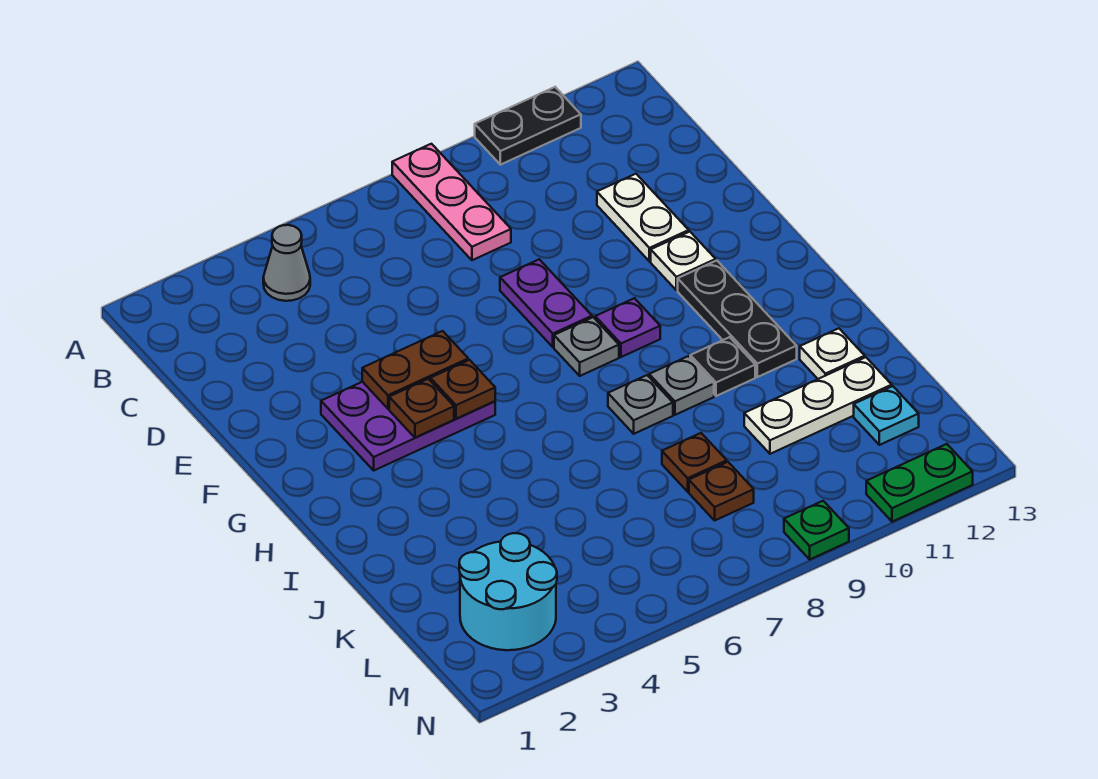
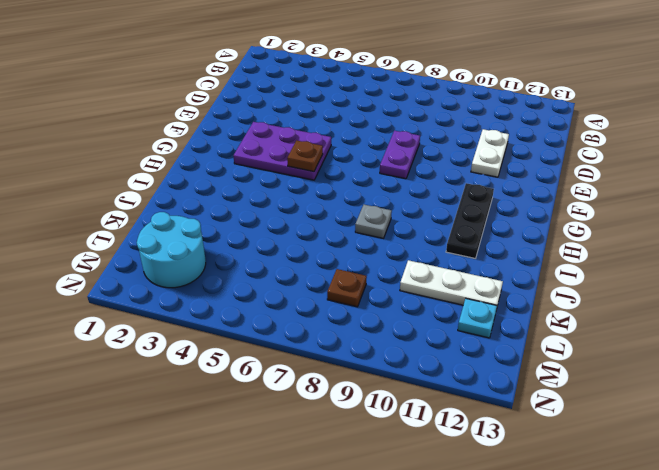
none -> pink plate A8:C8 level 1
none -> black plate A10:A11 level 1
none -> grey cone B4 level 1

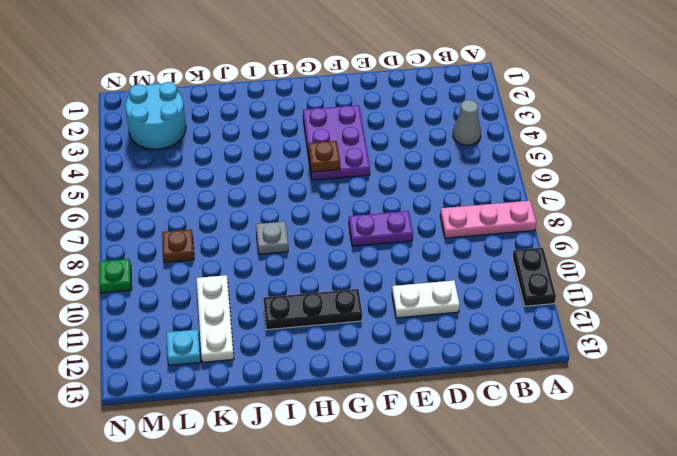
none -> white plate F11 level 1
none -> grey plate G8 level 1
none -> purple plate G9 level 1

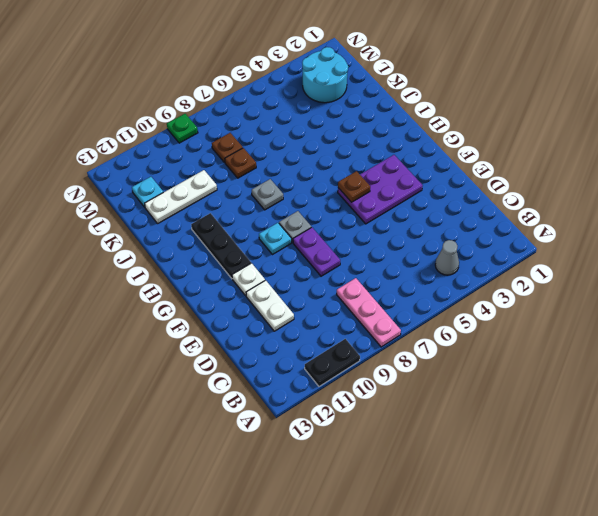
cyan plate G9 level 1 -> purple plate G9 level 1
none -> grey plate I9 level 1
none -> black plate I10 level 1
none -> white plate J12 level 1

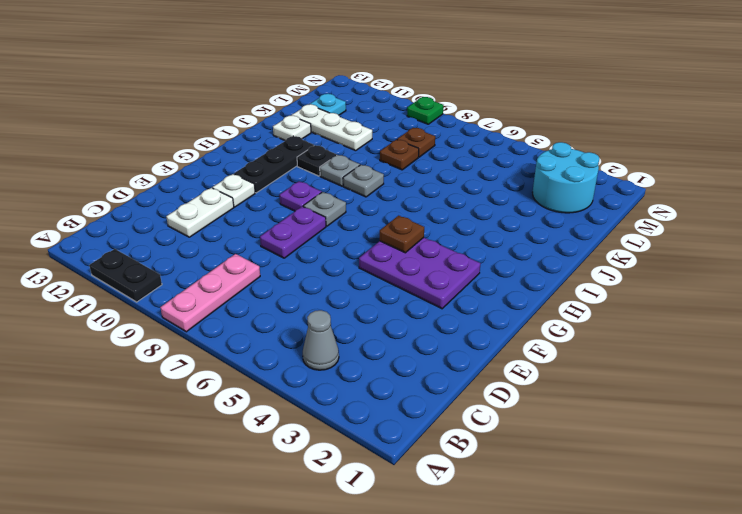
none -> green plate N11:N12 level 1
none -> brown plate F4:F5 level 2
none -> brown plate G4 level 2

